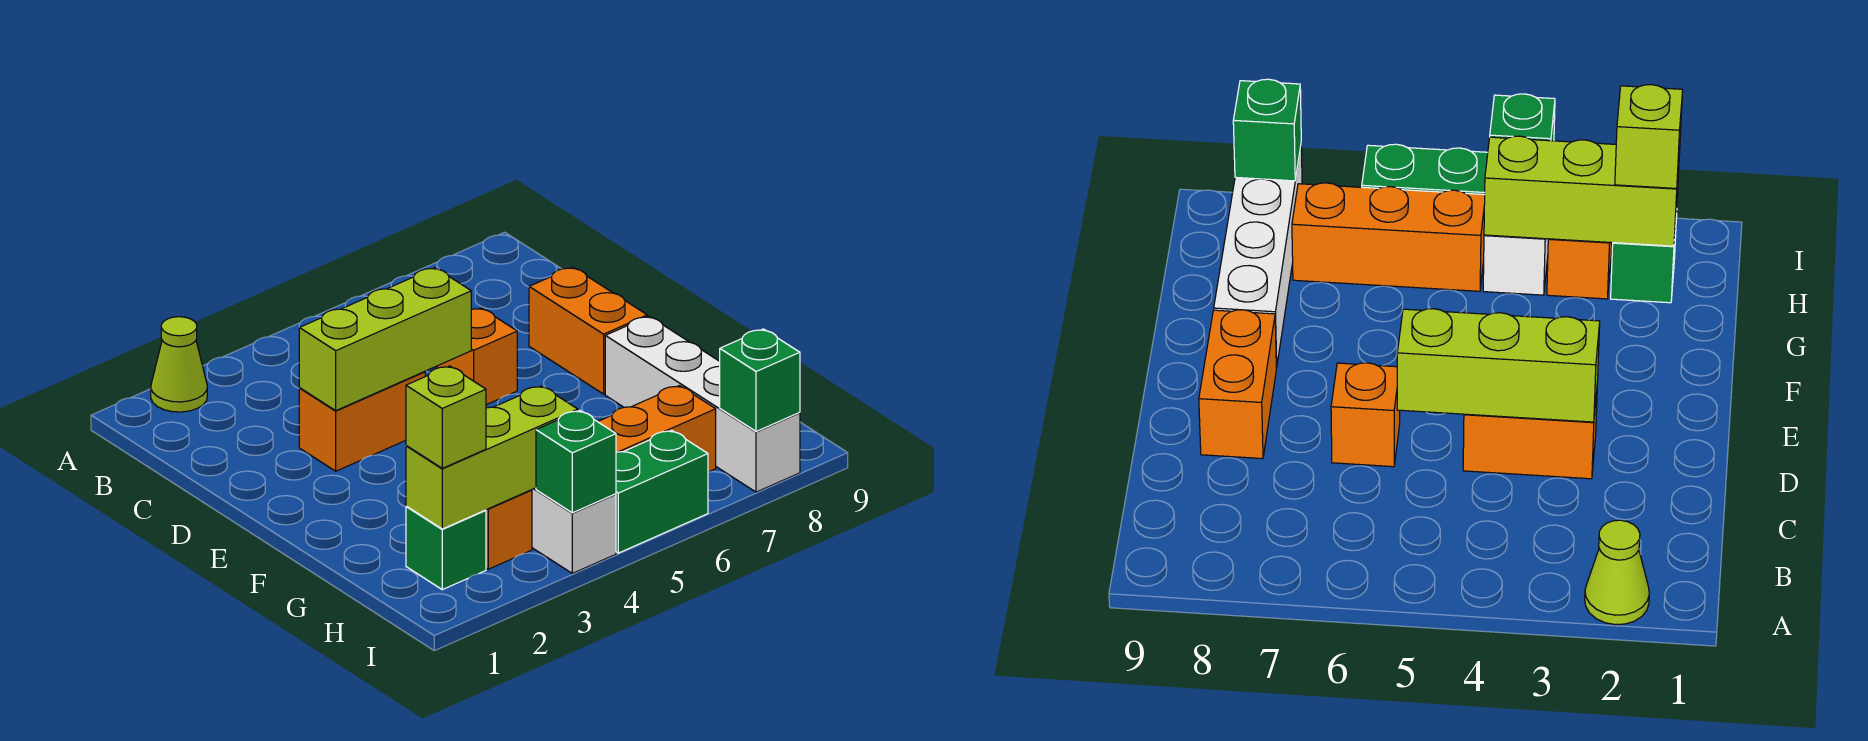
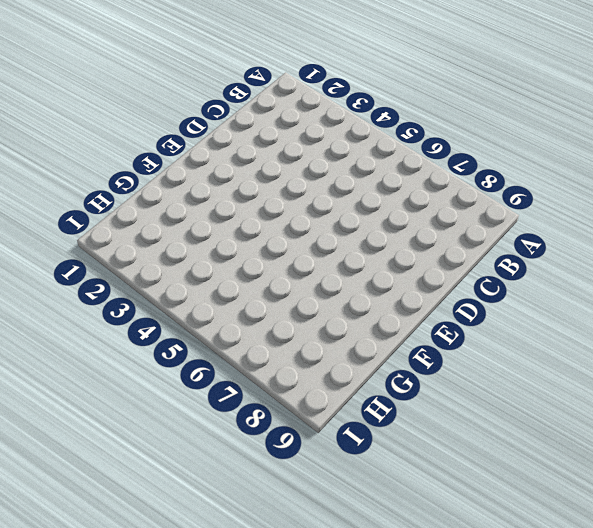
none -> lime cone A2 level 1
none -> orange brick D3:D4 level 1
none -> orange brick D6 level 1

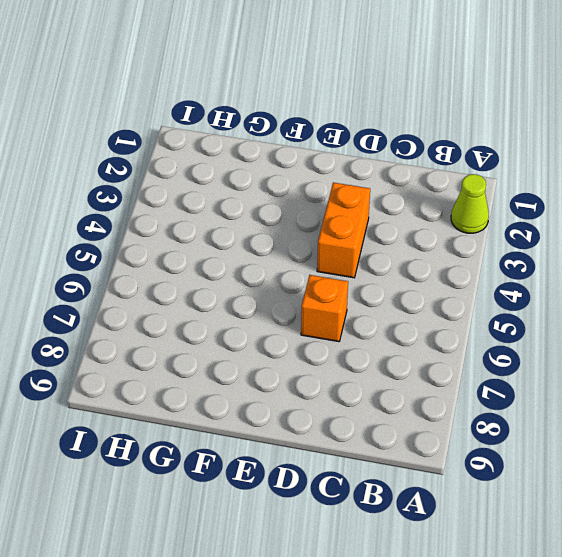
none -> orange brick D8:E8 level 1
none -> white brick F8:I8 level 1
none -> green brick H2 level 1

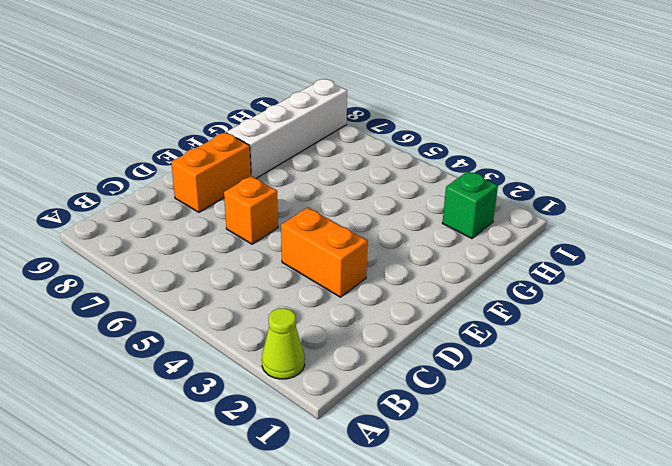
none -> orange brick H3 level 1
none -> white brick H4:I4 level 1
none -> orange brick H5:H7 level 1

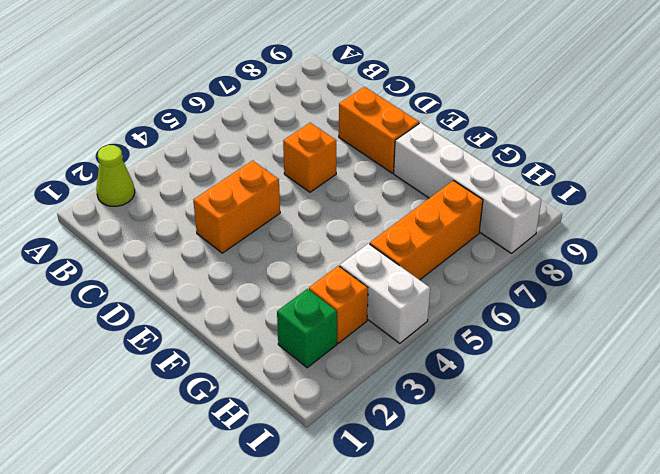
none -> green brick I5:I6 level 1
none -> lime brick D3:D5 level 2
none -> lime brick H2:H4 level 2

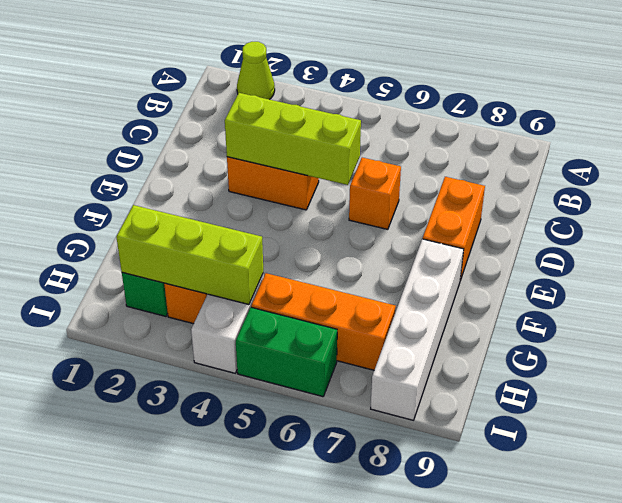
none -> green brick I4 level 2
none -> green brick I8 level 2
none -> lime brick H2 level 3

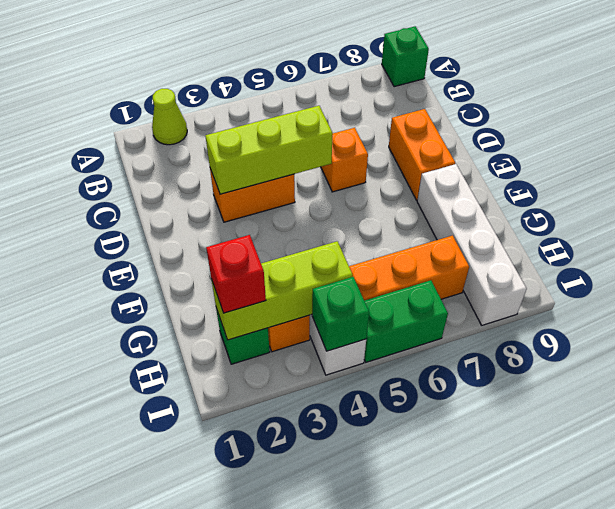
green brick A9 level 1 -> green brick I8 level 2
red brick H2 level 3 -> lime brick H2 level 3

